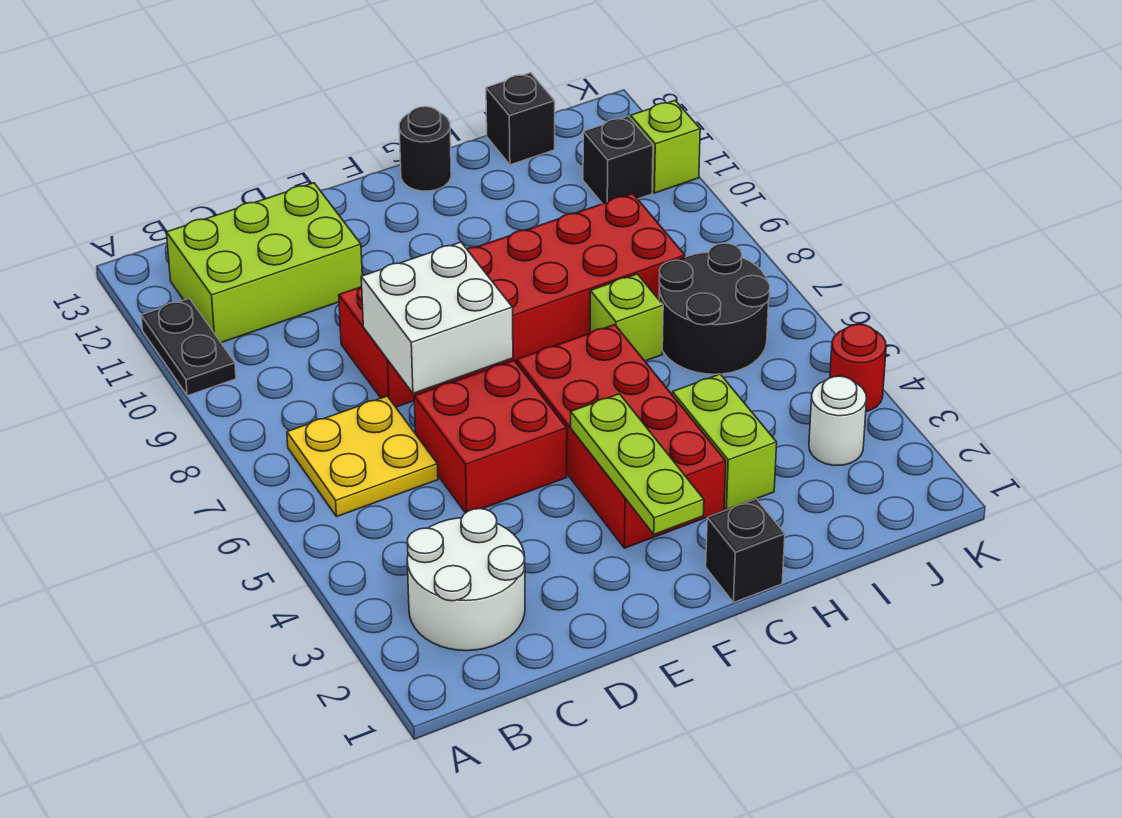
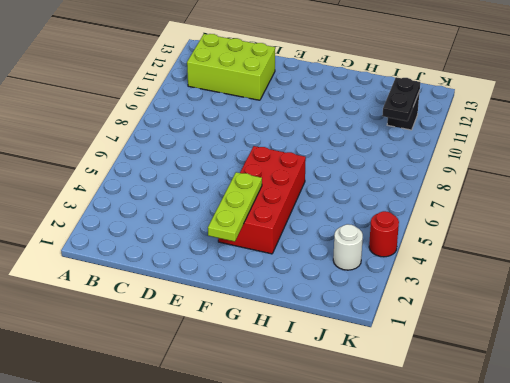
black plate J10:J11 level 2 -> black plate A10:A11 level 1
none -> white round brick B2:C3 level 1
none -> yellow plate B6:C7 level 1
none -> red brick D5:E6 level 1

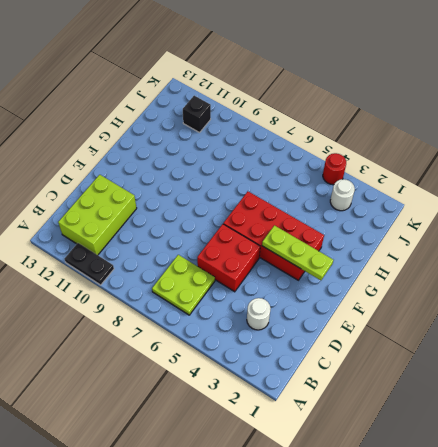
lime plate B6:C7 level 1 -> yellow plate B6:C7 level 1
white round brick C3 level 1 -> white round brick B2:C3 level 1
none -> red brick D8:I9 level 1
none -> black brick G1 level 1
none -> black round brick G13 level 1

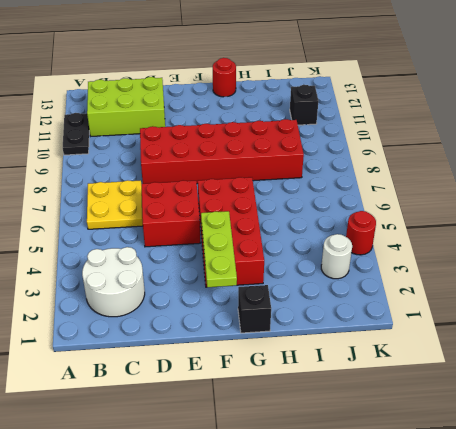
red round brick G13 level 1 -> black round brick G13 level 1
none -> lime brick H3:H4 level 1
none -> lime brick H7 level 1
none -> black round brick I6:J7 level 1

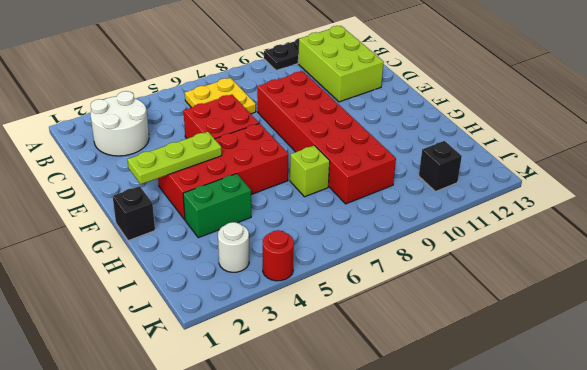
green brick H3:H4 level 1 -> lime brick H3:H4 level 1
none -> black round brick G13 level 1
none -> black round brick I6:J7 level 1
none -> black brick I13 level 1

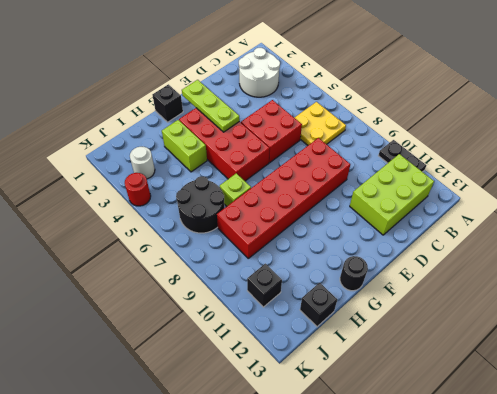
none -> lime brick K11 level 1
none -> white brick D7:E8 level 2

